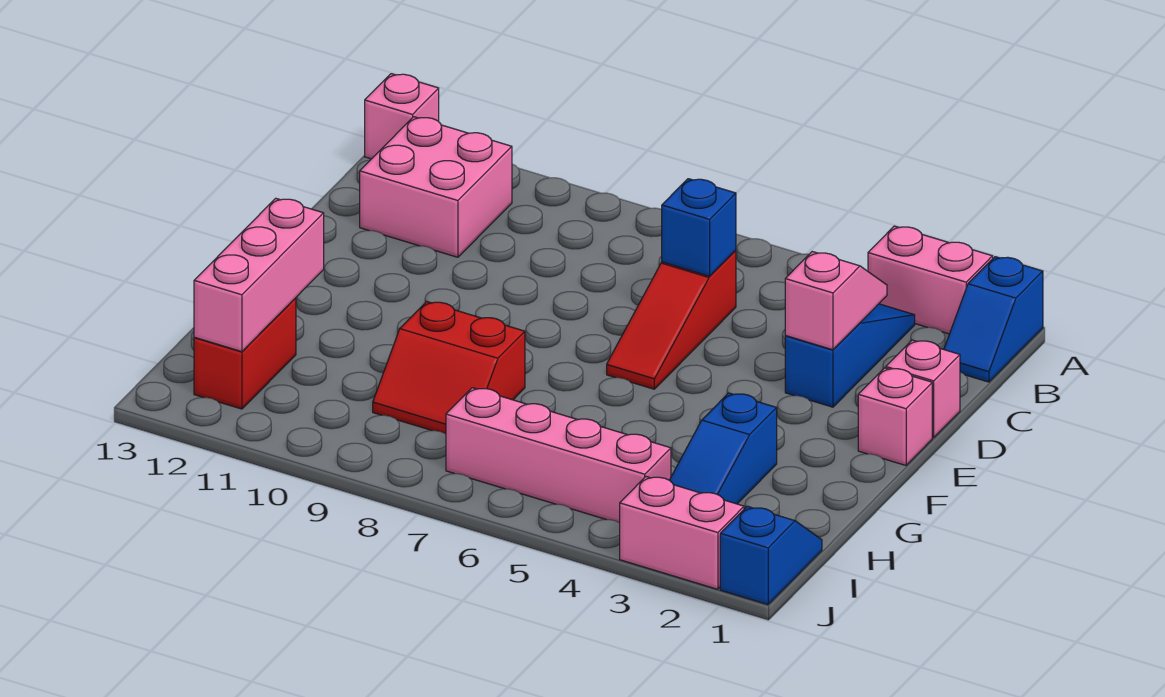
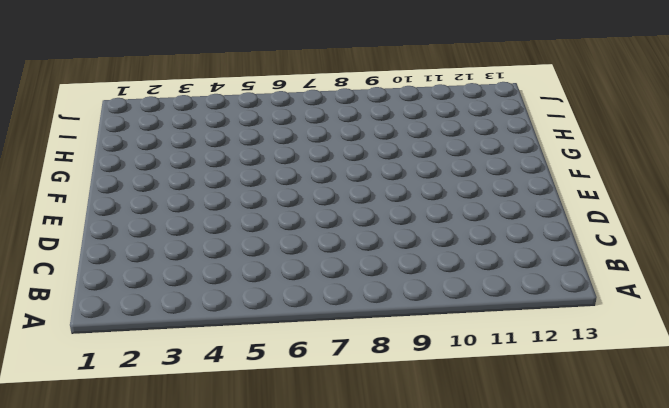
none -> blue slope A1:B1 level 1 top A
none -> pink brick A2:A3 level 1
none -> pink brick A13 level 1

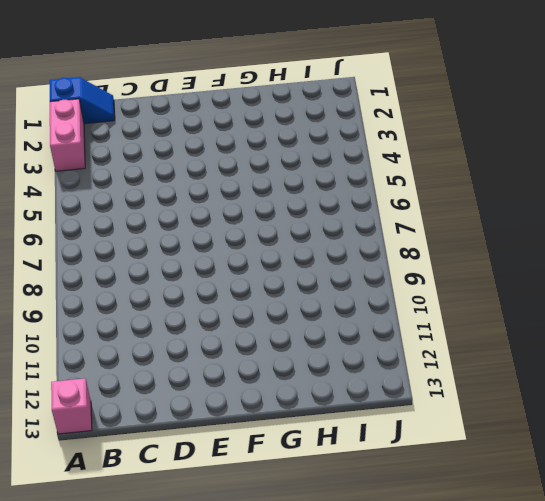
none -> blue slope B3:D3 level 1 top D
none -> pink brick B11:C12 level 1
none -> red slope C6:E6 level 1 top C

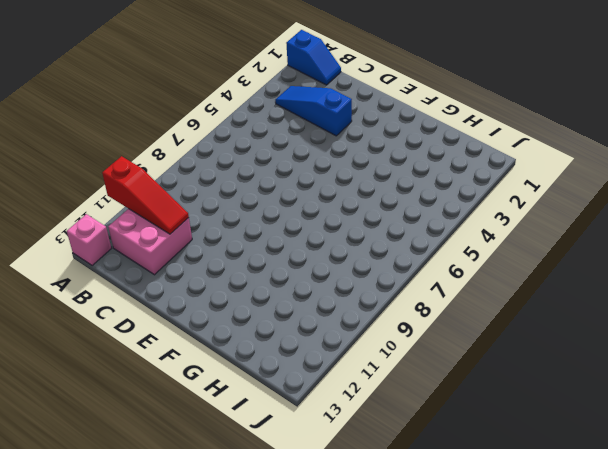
red slope A11:C11 level 2 top A -> red slope C6:E6 level 1 top C
none -> pink brick A2:A3 level 1
none -> pink brick D1 level 1
none -> pink brick E1 level 1

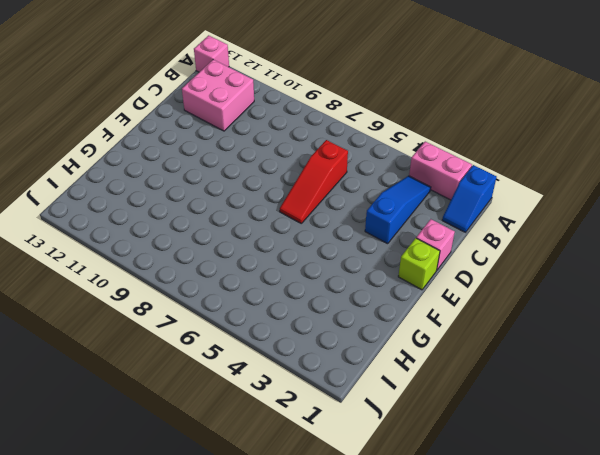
lime brick E1 level 1 -> pink brick E1 level 1
none -> blue slope G3:I3 level 1 top G
none -> red slope G8:H9 level 1 top G
none -> red brick H12:I12 level 1

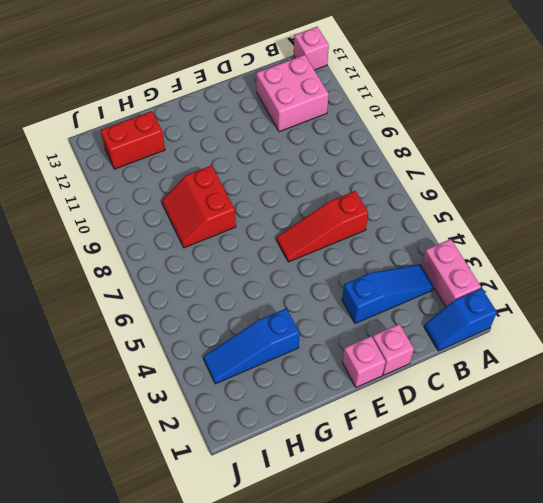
none -> blue slope I1:J1 level 1 top J
none -> pink brick I4:I7 level 1
none -> pink brick J2:J3 level 1

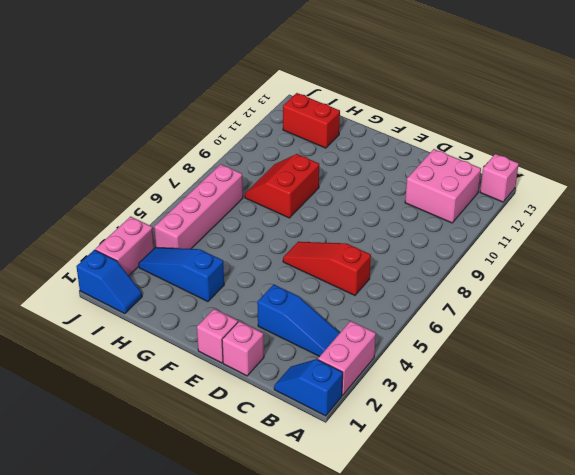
none -> pink slope C3:D3 level 2 top D
none -> blue brick C6 level 2
none -> pink brick G12:I12 level 2

